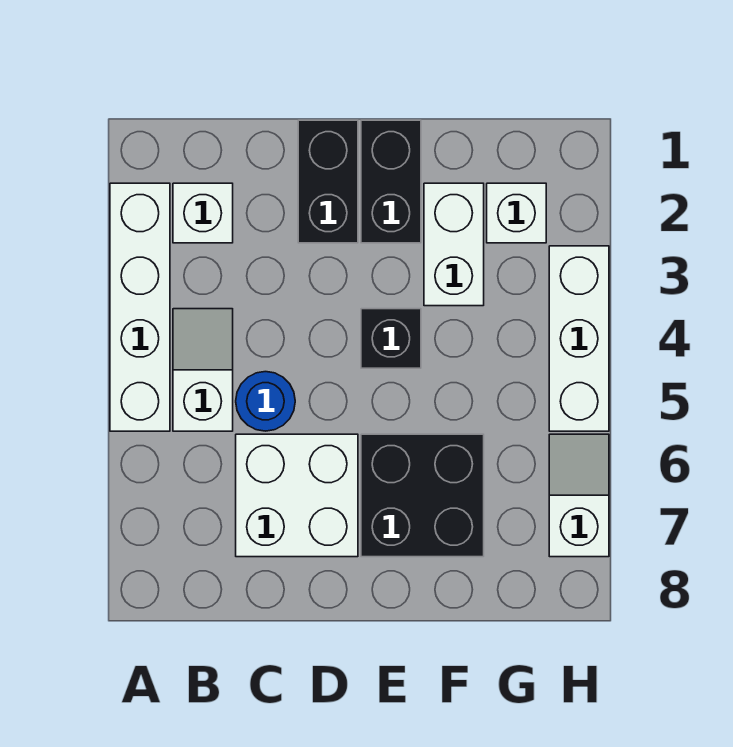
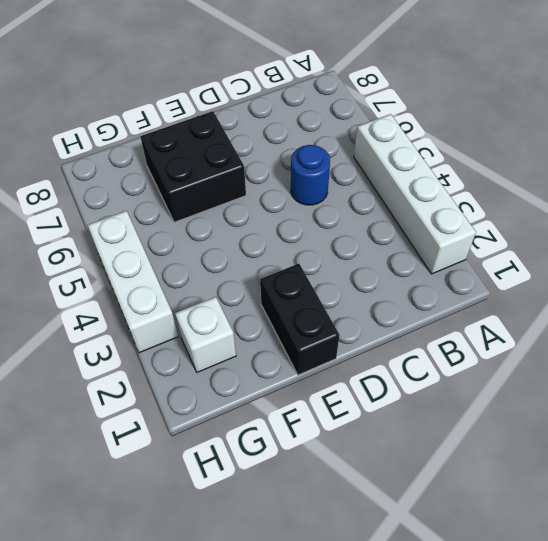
none -> white brick B2 level 1
none -> white slope B4:B5 level 1 top 5
none -> white brick C6:D7 level 1

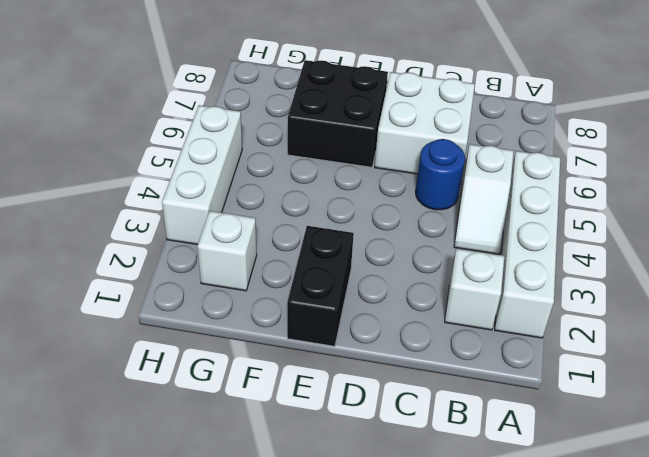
none -> black brick D1:D2 level 1
none -> black brick E4 level 1
none -> white brick F2:F3 level 1

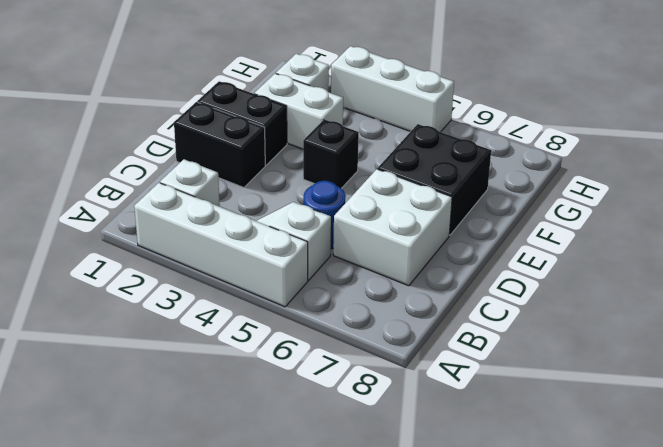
none -> white slope H6:H7 level 1 top 7

